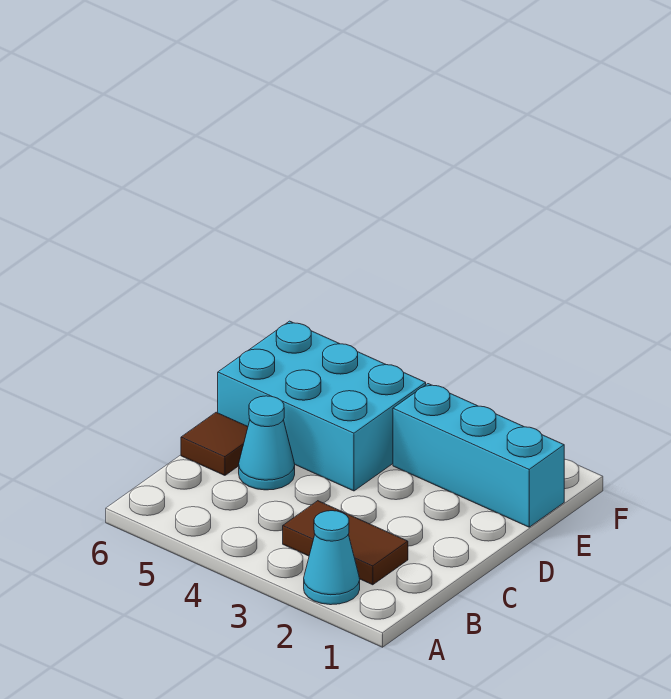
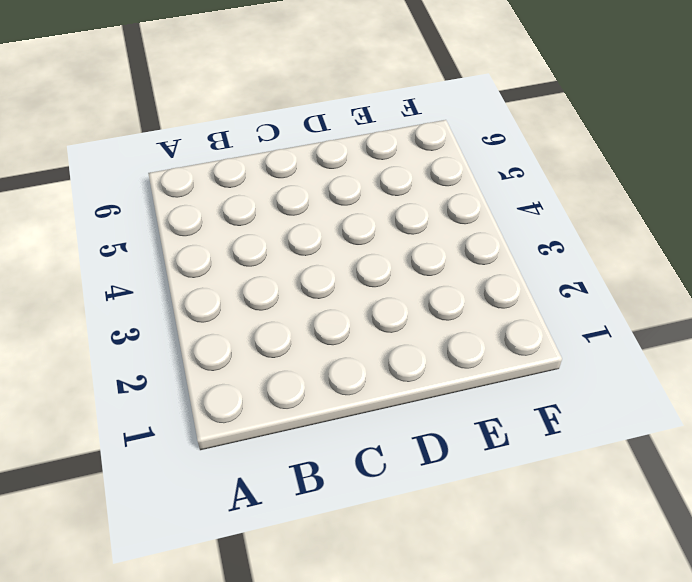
none -> cyan cone A2 level 1
none -> brown tile B2:B3 level 1

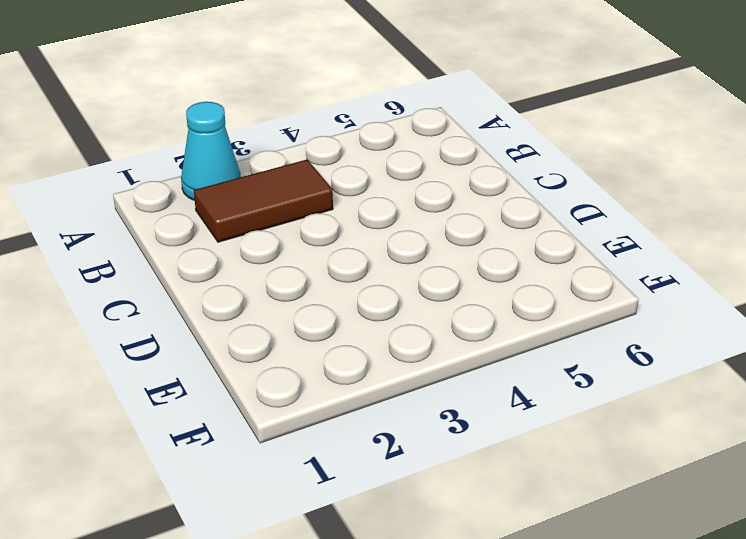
none -> cyan cone C5 level 1
none -> brown tile C6 level 1

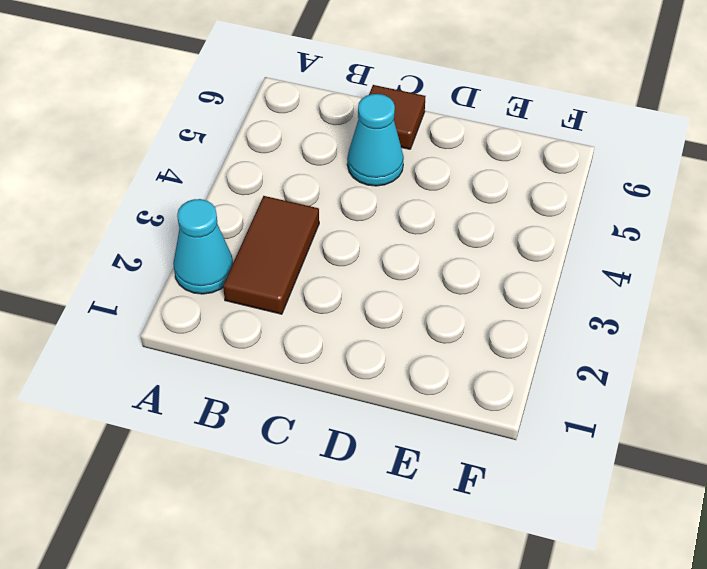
none -> cyan brick D4:E6 level 1
none -> cyan brick E1:E3 level 1

